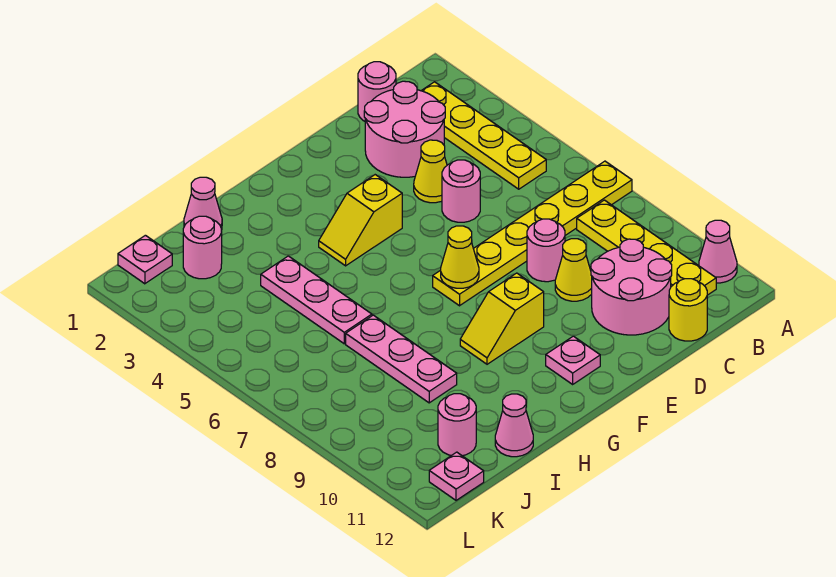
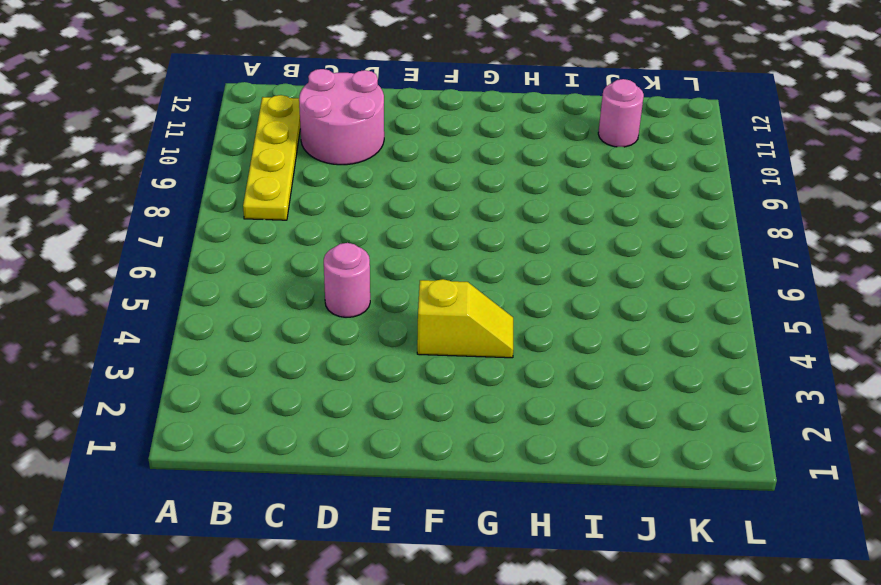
none -> yellow plate A7:F7 level 1
none -> pink cone A11 level 1
none -> yellow plate B2:B5 level 1

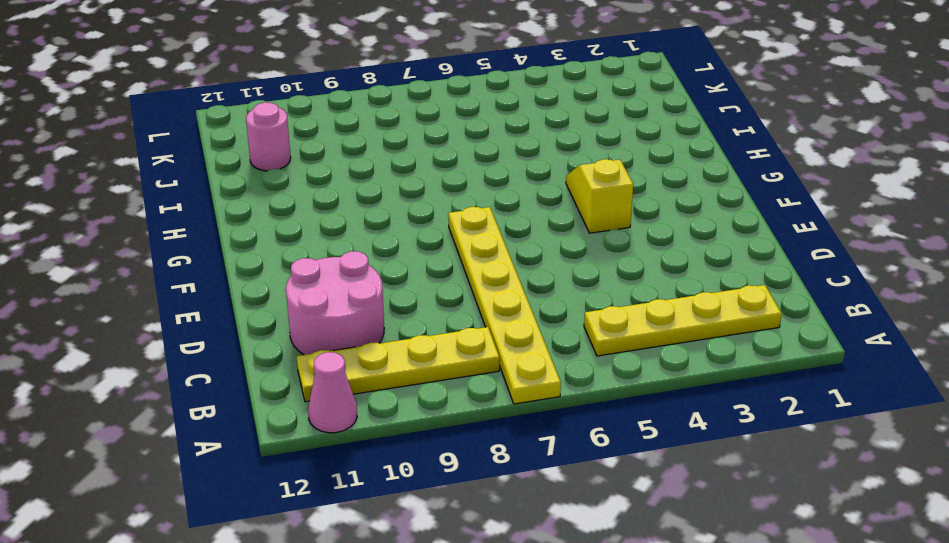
none -> pink round brick C1 level 1
none -> pink round brick C2:D3 level 1
none -> yellow round brick C12 level 1

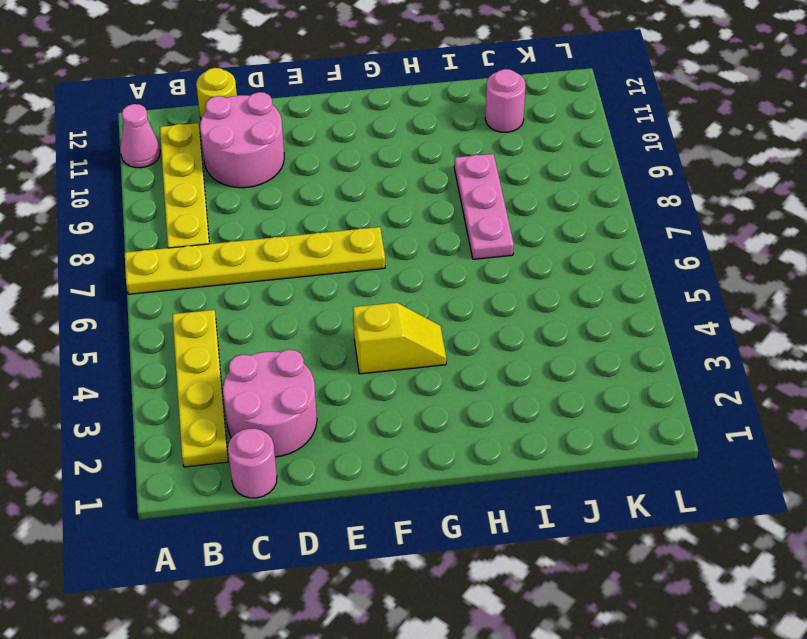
none -> yellow cone D4 level 1
none -> pink round brick D5 level 1
none -> pink round brick D8 level 1

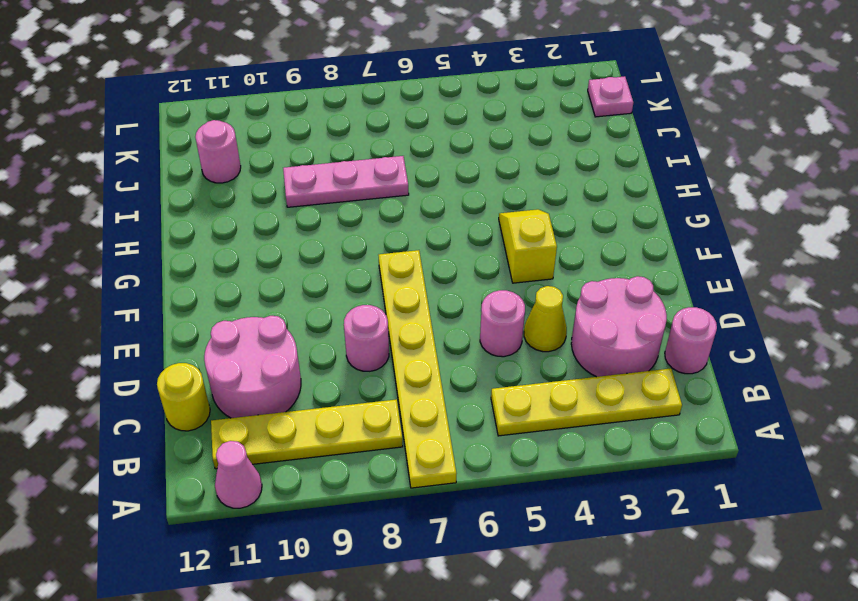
none -> yellow cone D9 level 1
none -> yellow slope F9:G9 level 1 top F
none -> pink plate F11 level 1

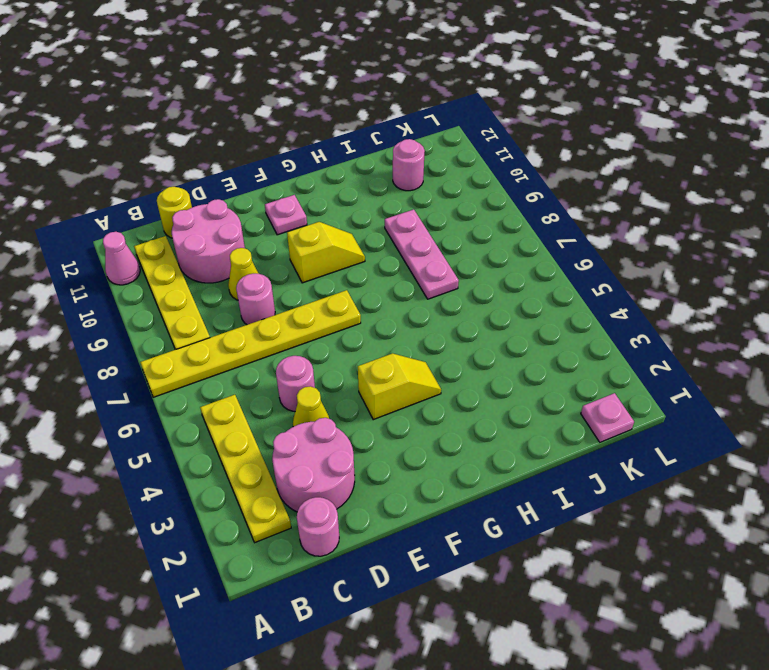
none -> pink cone I1 level 1
none -> pink plate I4:I6 level 1
none -> pink cone I12 level 1

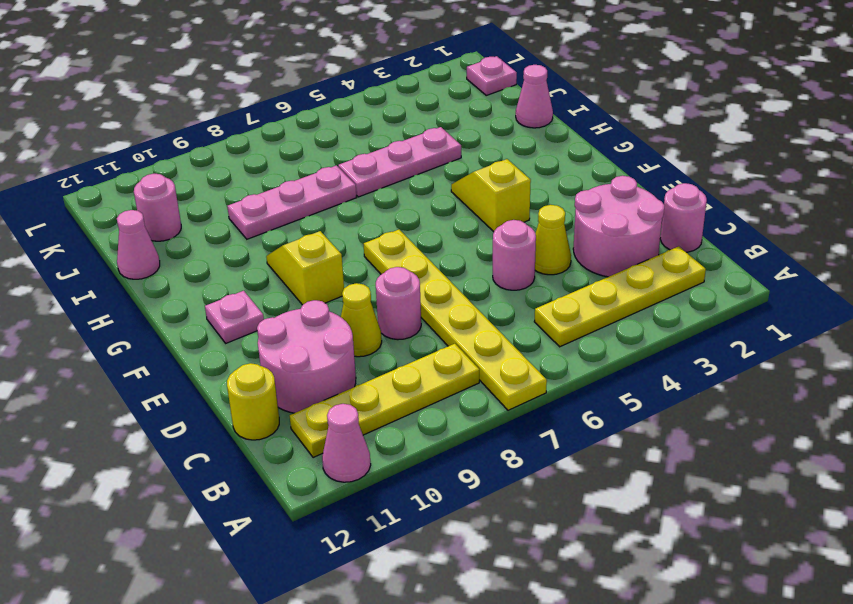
none -> pink round brick J2 level 1
none -> pink plate K12 level 1
none -> yellow cone F7 level 2

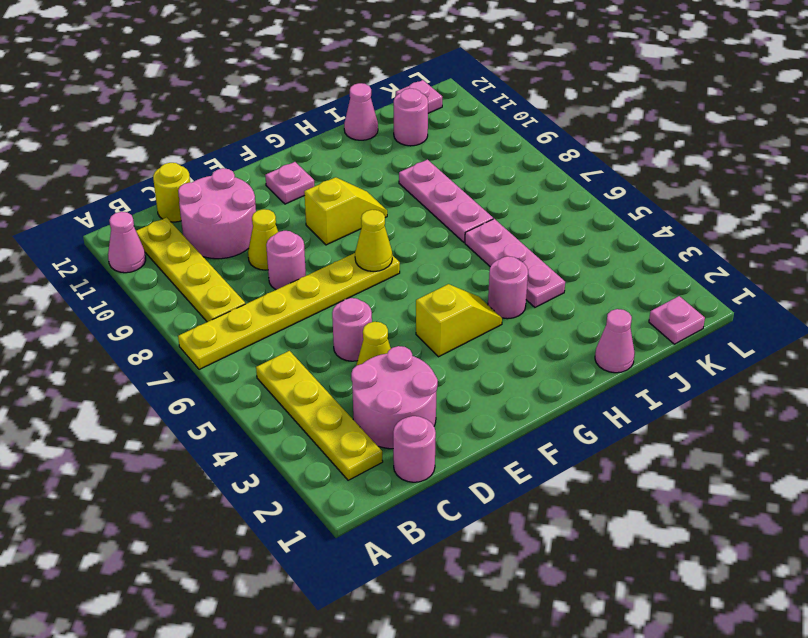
pink round brick H4 level 1 -> pink round brick J2 level 1

